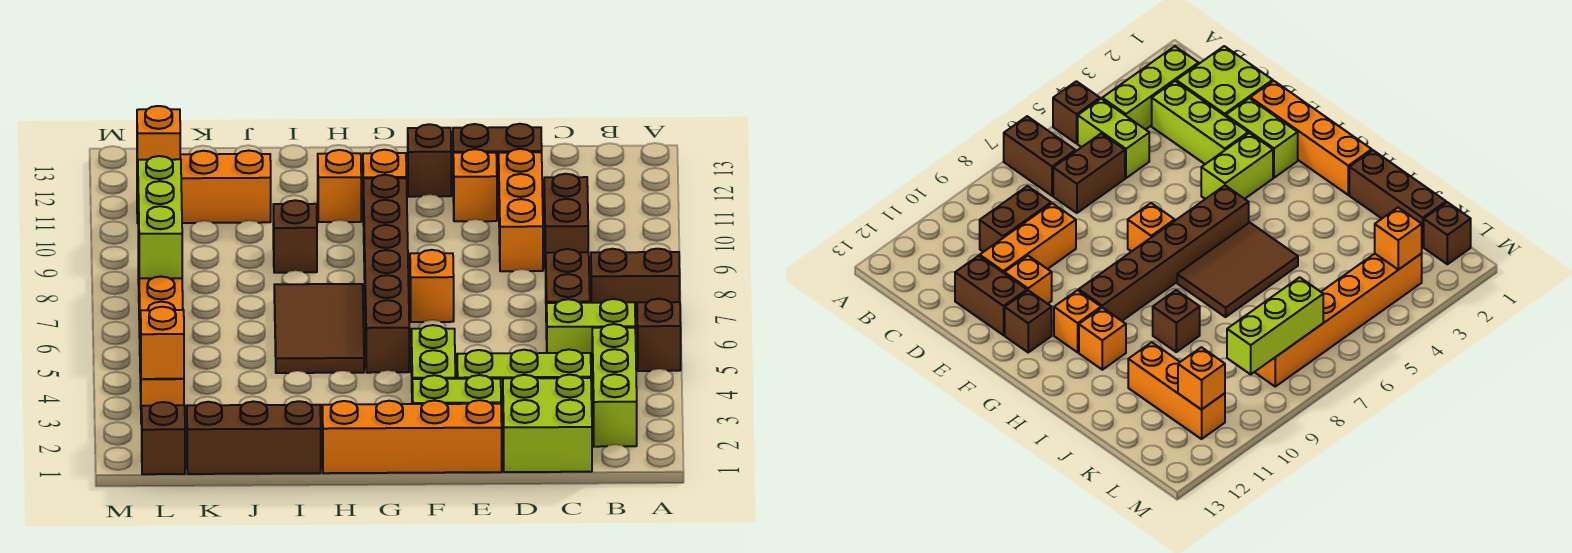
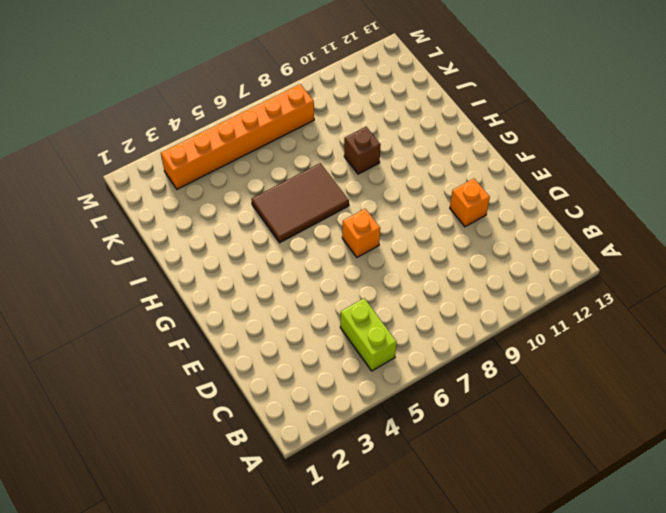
none -> brown brick A5 level 1
none -> brown brick A7:B7 level 1
none -> lime brick B2:B4 level 1

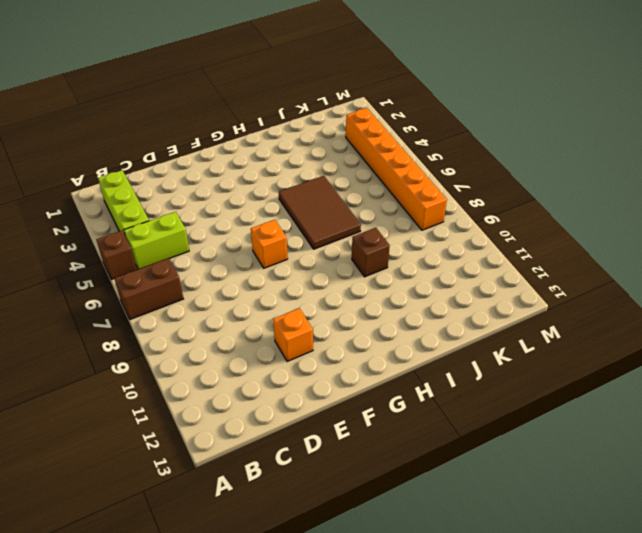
none -> lime brick C1:D2 level 1
none -> lime brick C3:E3 level 1
none -> brown brick C6:C7 level 1

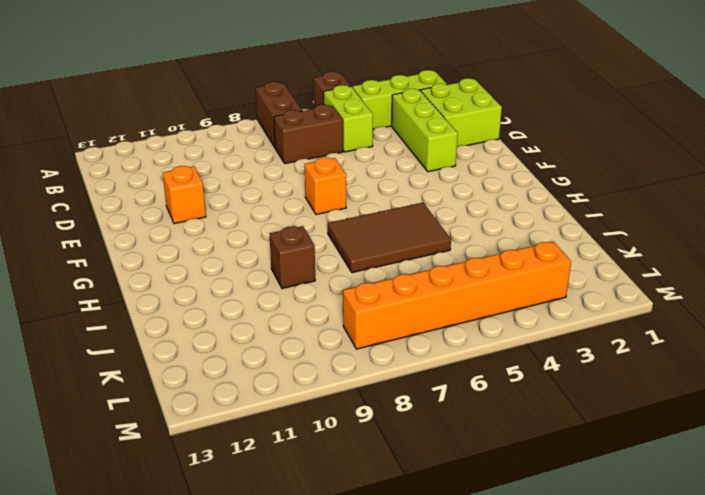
none -> brown brick C9:C10 level 1
none -> orange brick D9:D11 level 1
none -> brown brick D12:E12 level 1

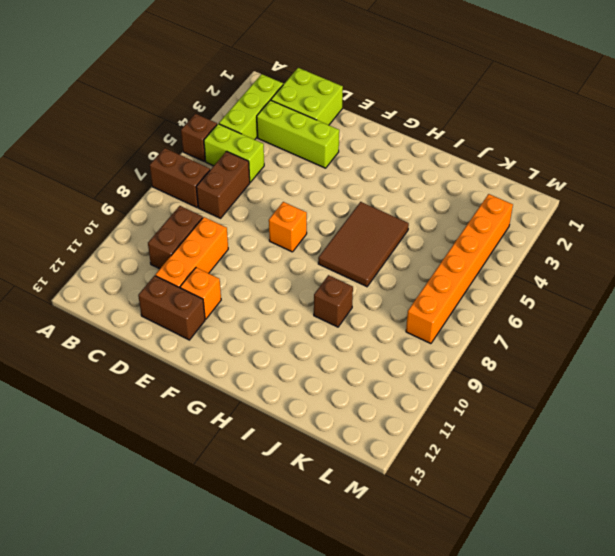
none -> orange brick E1:H1 level 1
none -> lime brick E2:F2 level 1
none -> lime brick F3:F4 level 1

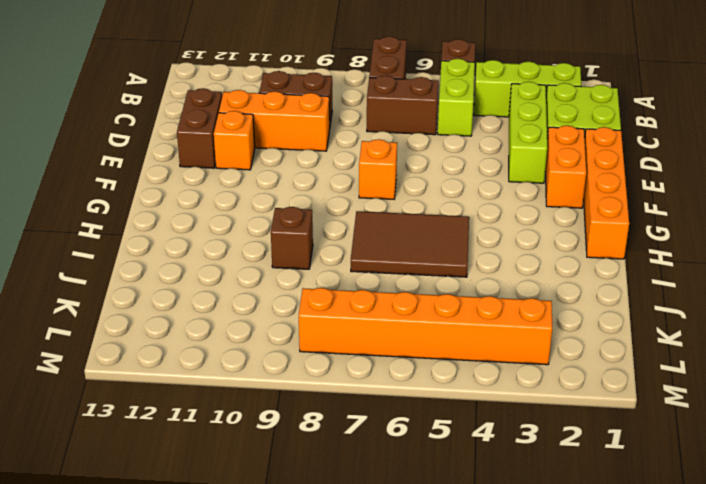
orange brick E2:F2 level 1 -> lime brick E2:F2 level 1
none -> lime brick F3:F4 level 1
none -> brown brick F12 level 1
none -> brown brick G5:G10 level 1

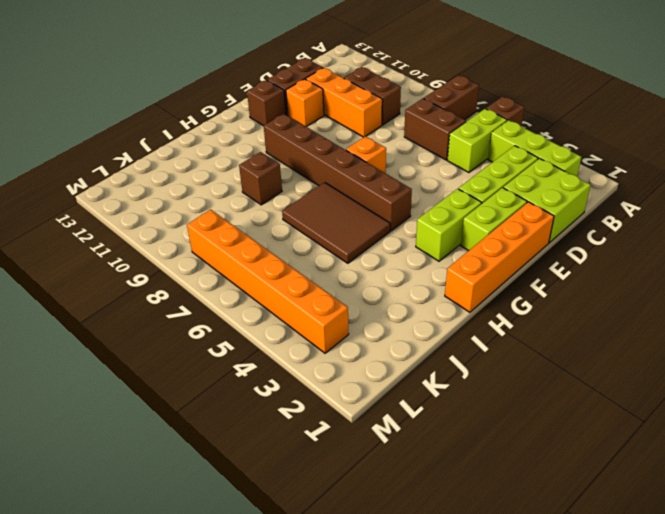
lime brick F3:G3 level 1 -> lime brick F3:F4 level 1
none -> orange brick G11 level 1
none -> orange brick H11 level 1
none -> brown brick I1:K1 level 1

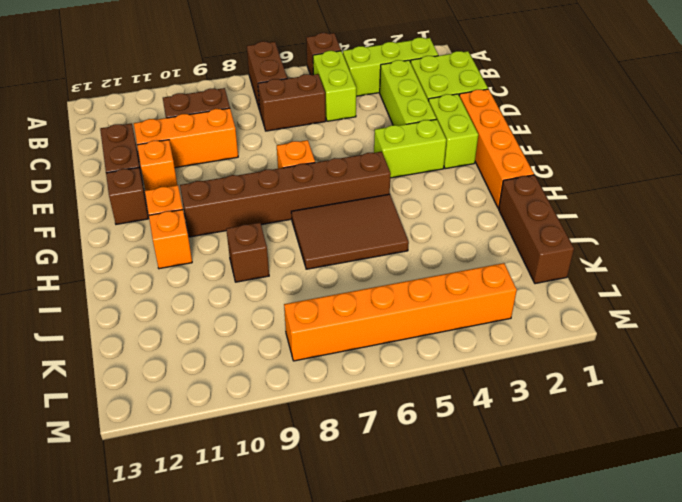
none -> orange brick J11:L11 level 1
none -> brown brick L1 level 1
none -> orange brick L3 level 2

